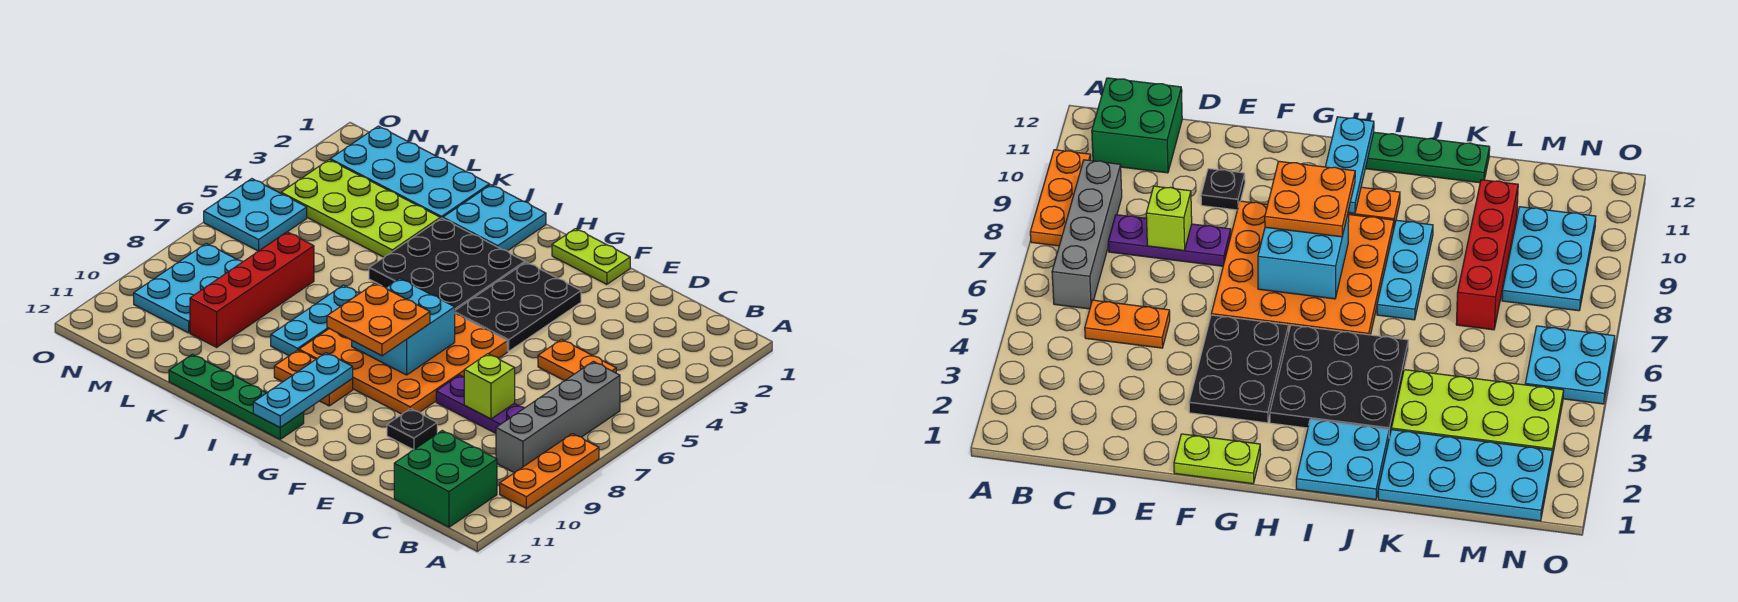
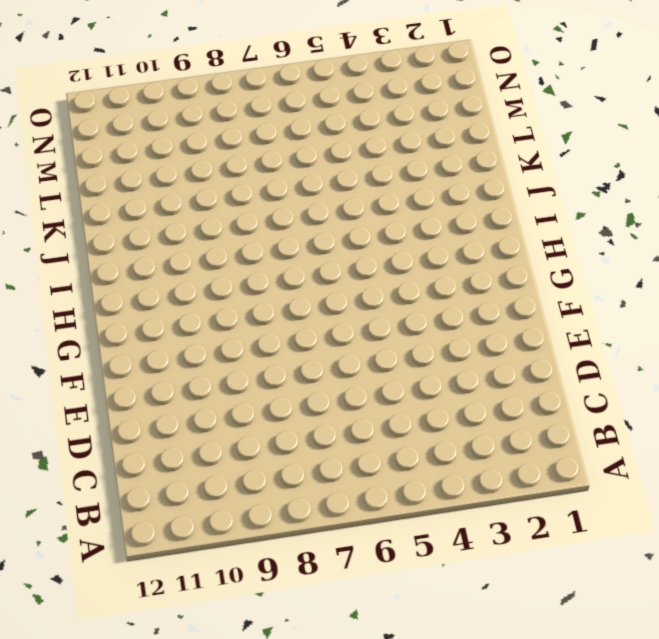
none -> orange plate A8:A10 level 1
none -> grey brick B6:B9 level 1
none -> green brick B11:C12 level 1

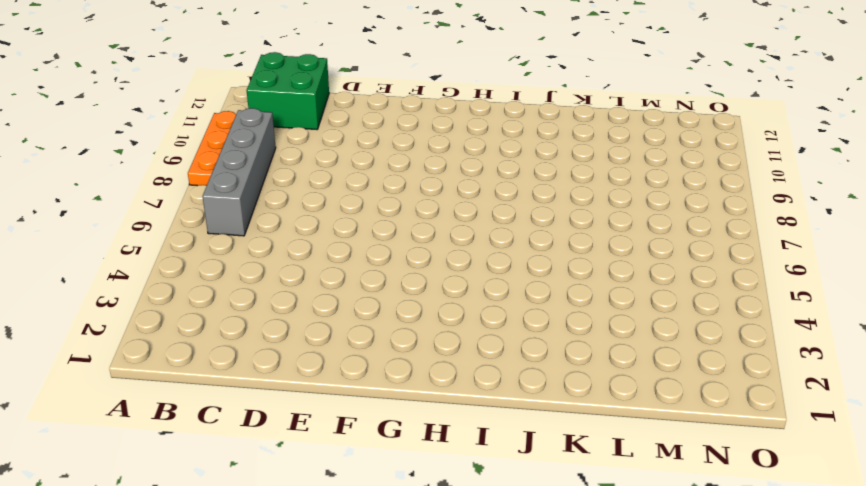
none -> orange plate C5:D5 level 1
none -> purple plate C8:E8 level 1
none -> black plate E10 level 1

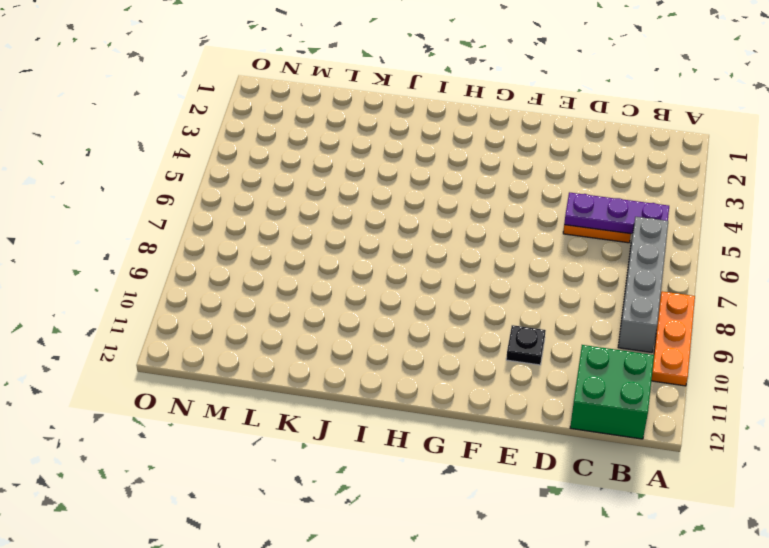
purple plate B5:D5 level 2 -> purple plate C8:E8 level 1
none -> lime plate F1:G1 level 1
none -> black plate F3:G5 level 1
none -> orange plate F6:I9 level 1

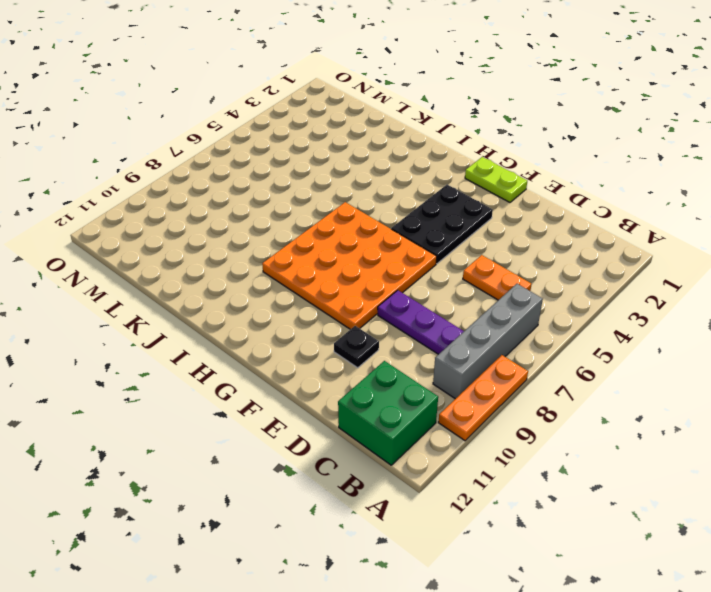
none -> black plate H3:J5 level 1
none -> orange plate H10:I10 level 1
none -> green plate H12:K12 level 1

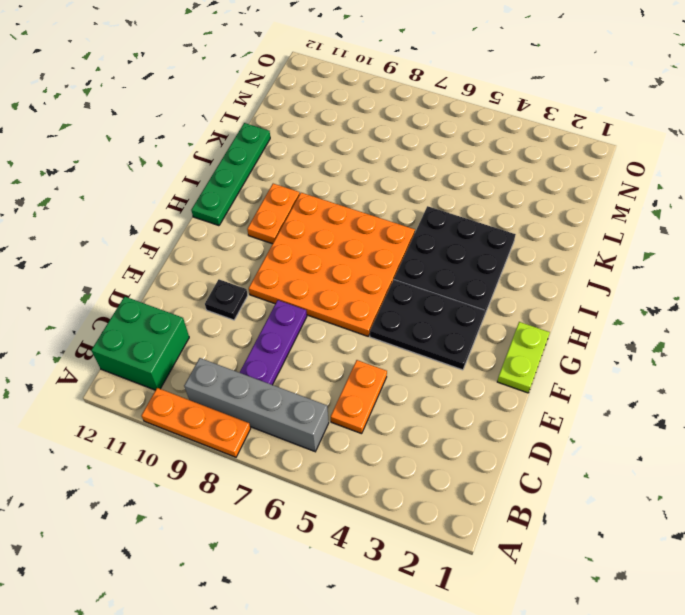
none -> cyan plate I1:J2 level 1
none -> cyan plate J7:J9 level 1
none -> cyan plate K1:N2 level 1

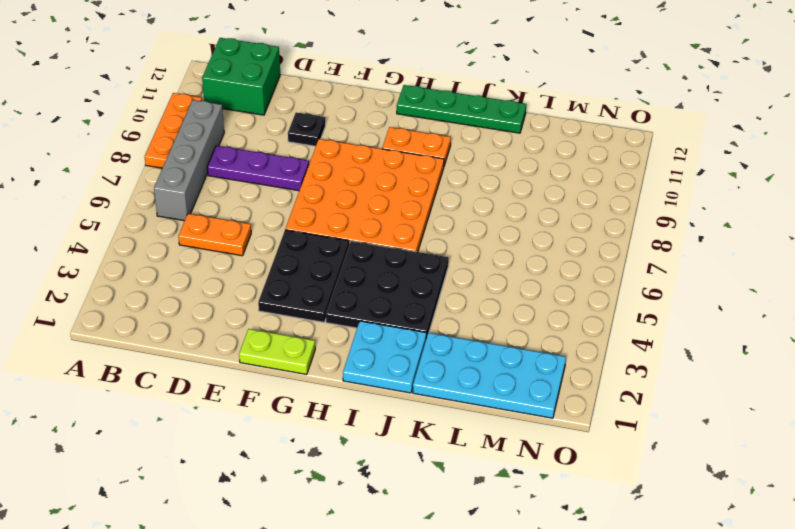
none -> cyan plate J7:J9 level 1
none -> lime plate K3:N4 level 1
none -> red brick L7:L10 level 1

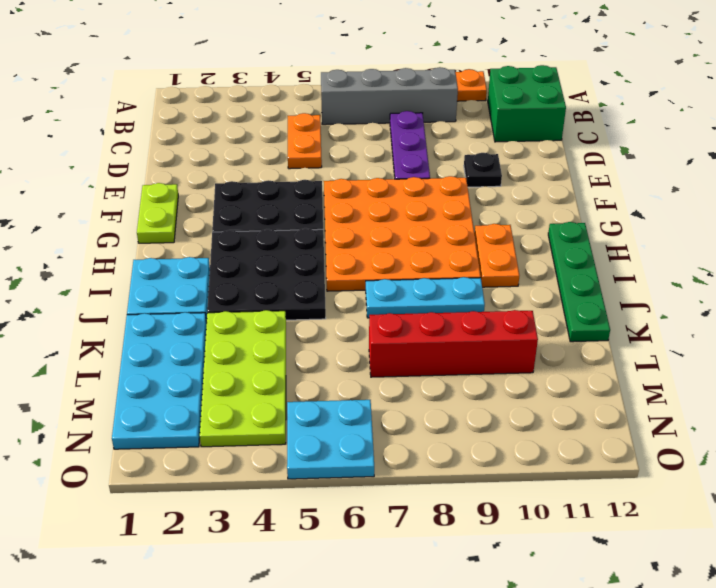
none -> cyan plate M8:N10 level 1
none -> lime brick D8 level 2
none -> cyan brick G7:H8 level 2

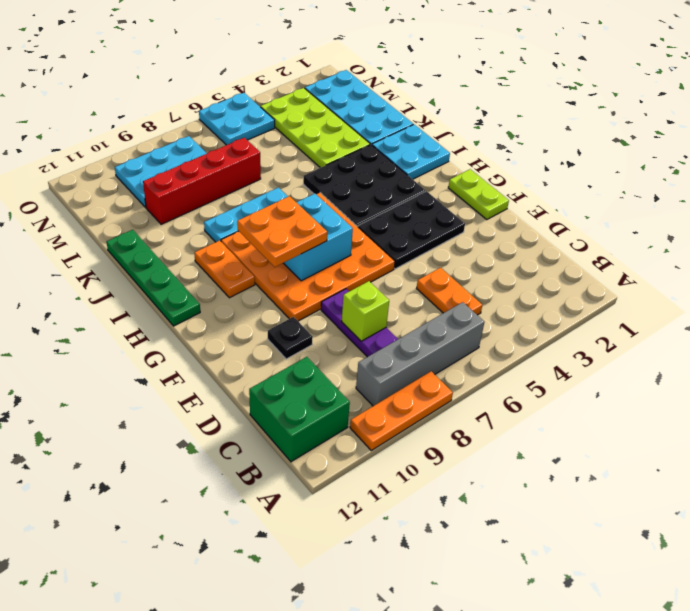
none -> cyan plate H10:H12 level 2

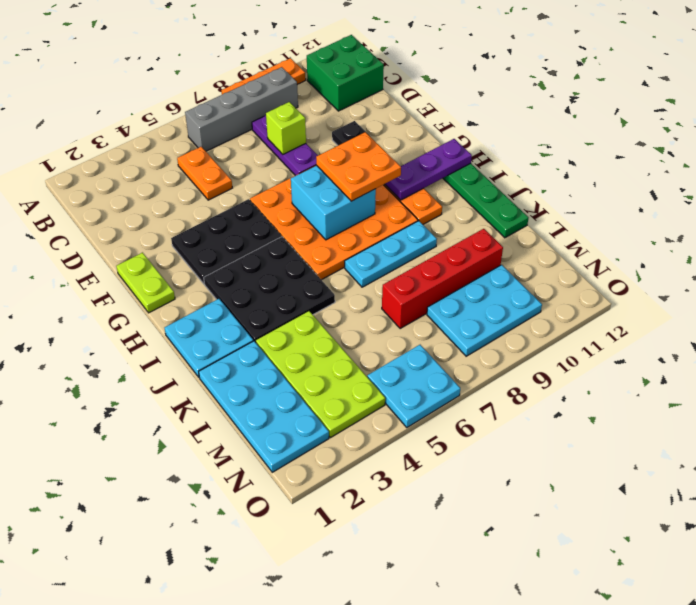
purple plate H10:H12 level 2 -> cyan plate H10:H12 level 2

